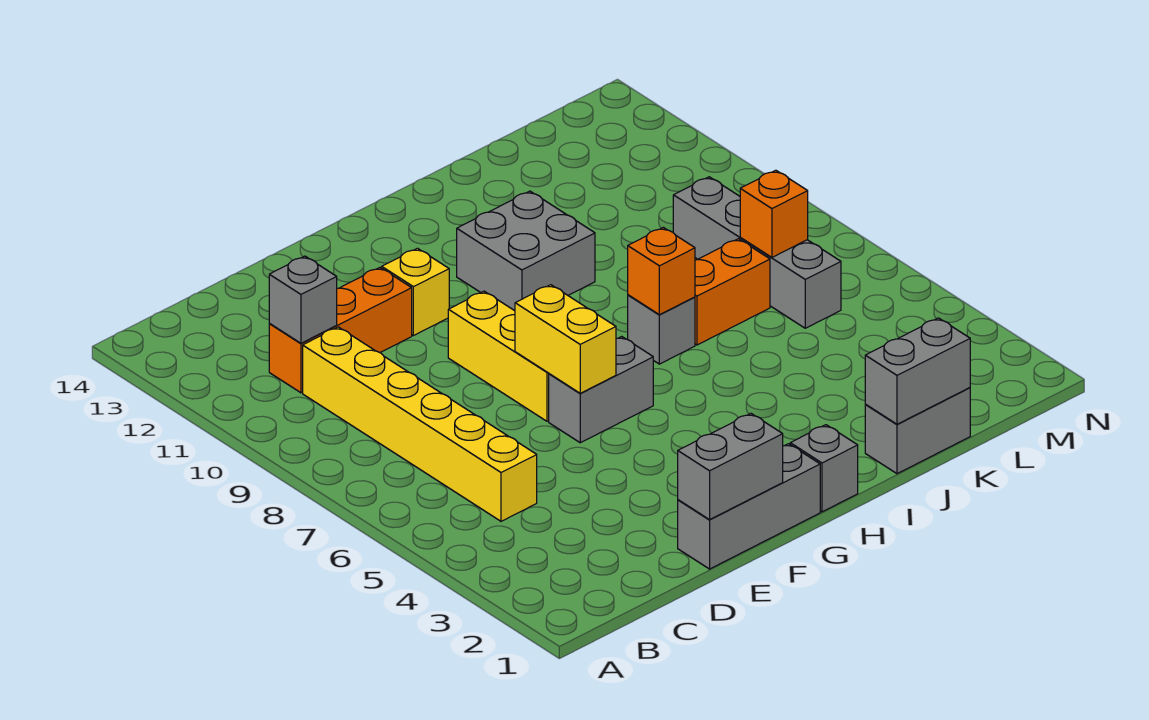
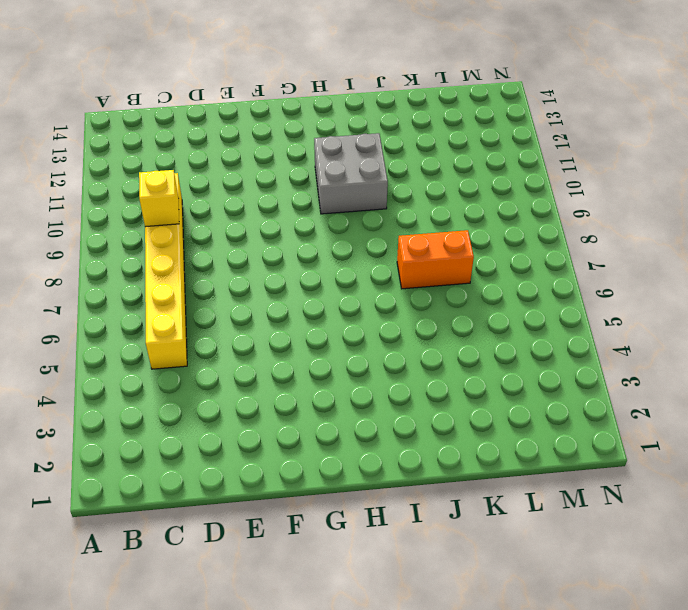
yellow brick C9 level 2 -> yellow brick F11 level 1
none -> orange brick C11:E11 level 1
none -> grey brick E1:G1 level 1
none -> grey brick F6:G6 level 1

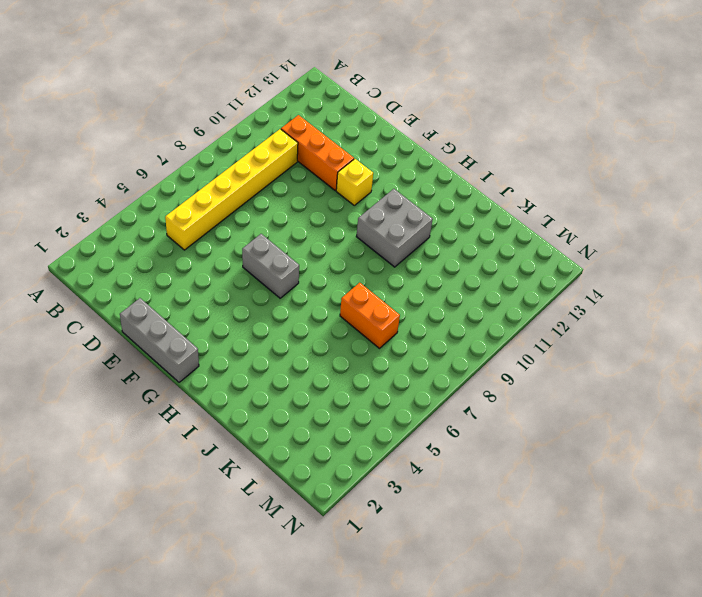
none -> yellow brick F7:F9 level 1
none -> grey brick H1 level 1
none -> grey brick I7 level 1

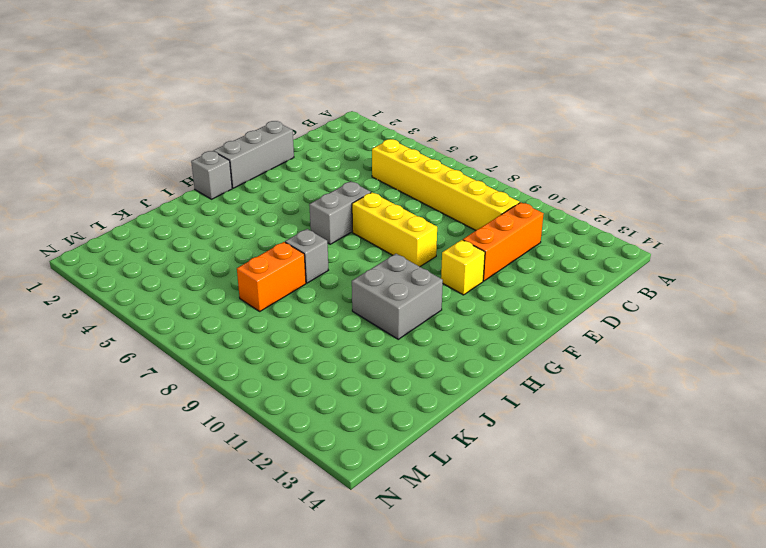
none -> grey brick J1:K1 level 1
none -> grey brick L6:L9 level 1
none -> grey brick C11 level 2

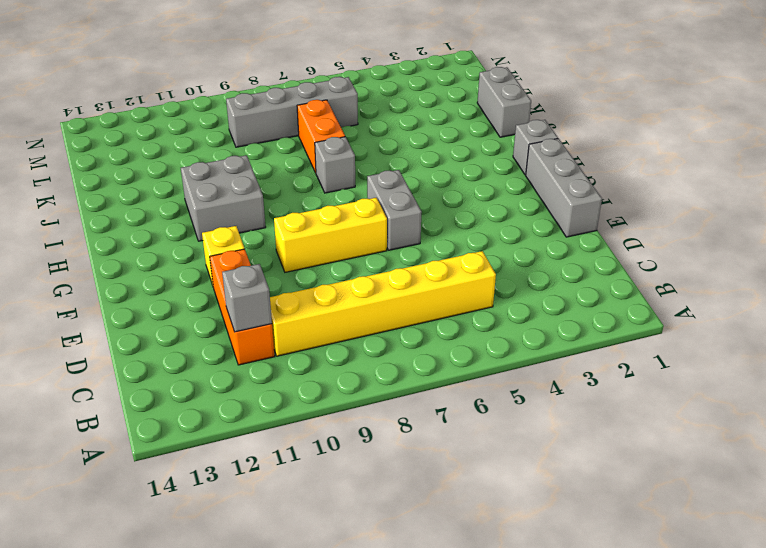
none -> grey brick E1:F1 level 2
none -> yellow brick F6:F7 level 2
none -> orange brick I7 level 2

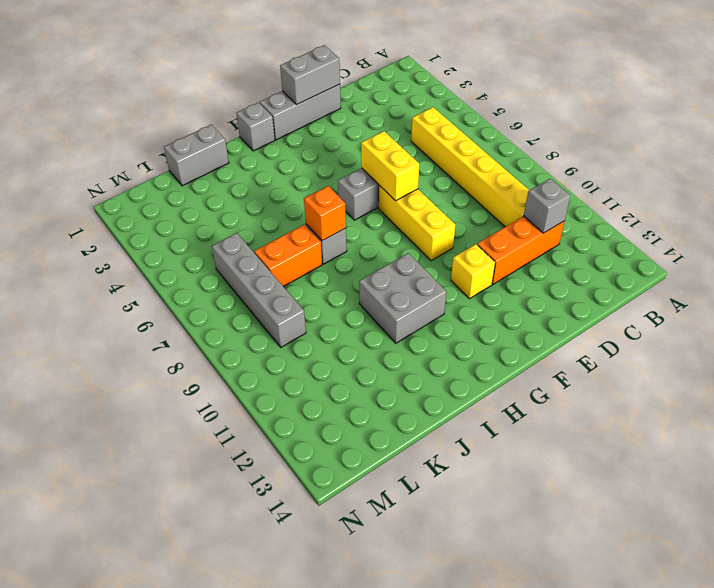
none -> grey brick J1:K1 level 2
none -> orange brick L7 level 2

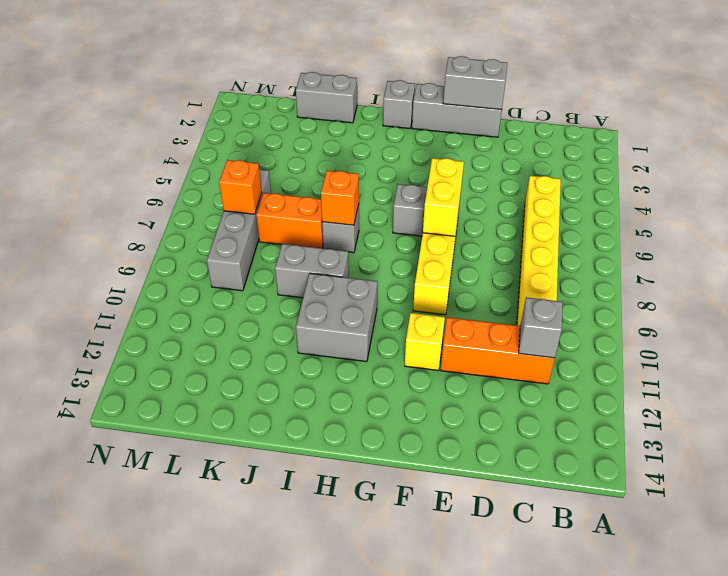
grey brick I9:J9 level 1 -> grey brick J1:K1 level 2

